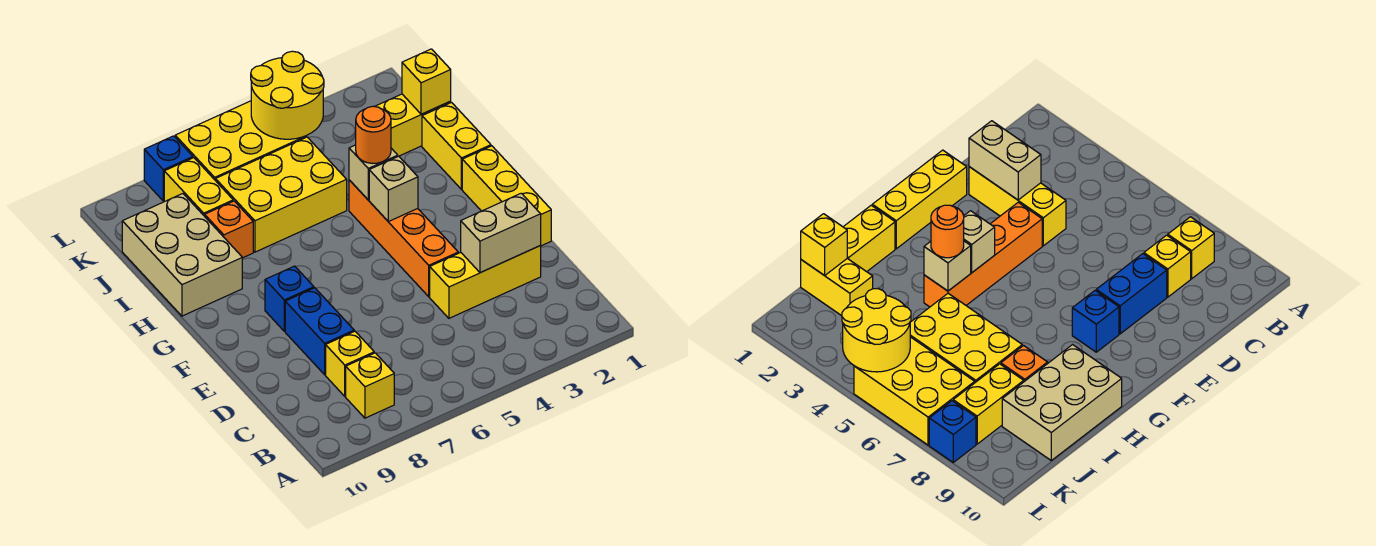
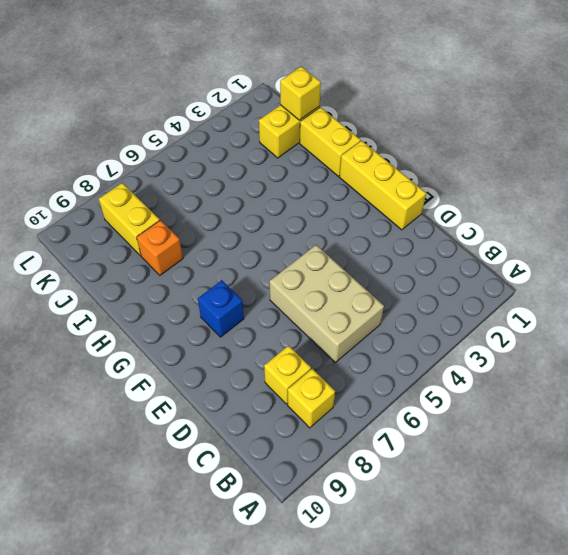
tan brick C5:E6 level 1 -> tan brick H9:J10 level 1
none -> yellow brick D2:D4 level 1
none -> blue brick D8:E8 level 1
none -> orange brick E4:H4 level 1

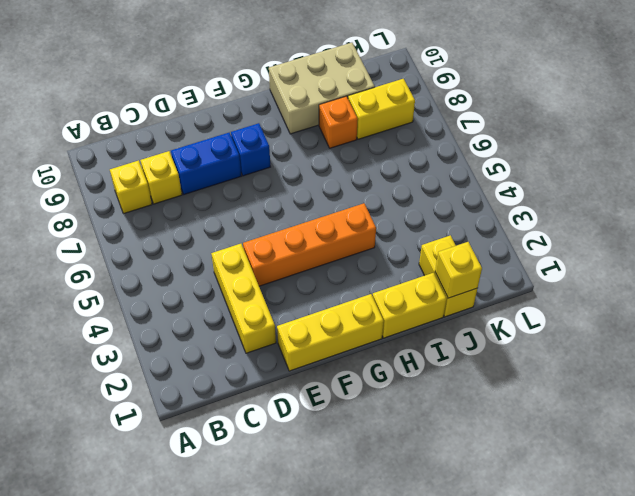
none -> yellow brick I5:J7 level 1
none -> yellow brick K5:L7 level 1
none -> blue brick L8 level 1

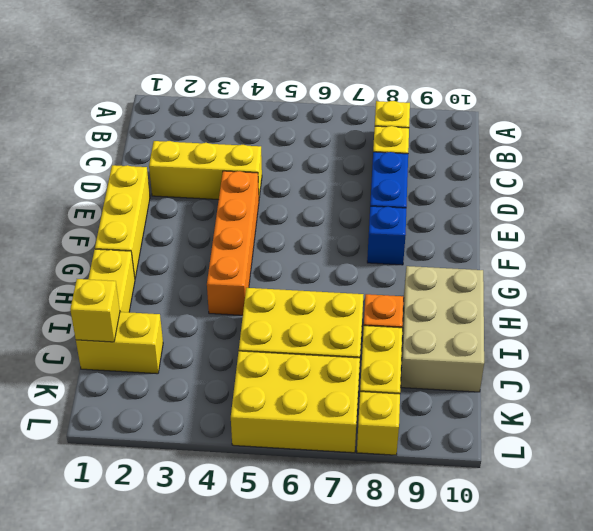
yellow brick L8 level 1 -> blue brick L8 level 1
none -> tan brick D2:D3 level 2
none -> tan brick G4 level 2
none -> tan brick H4 level 2

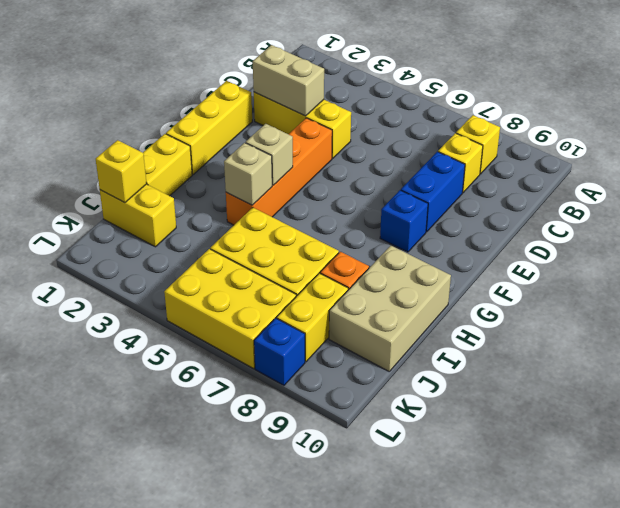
none -> yellow round brick K4:L5 level 2
none -> orange round brick H4 level 3

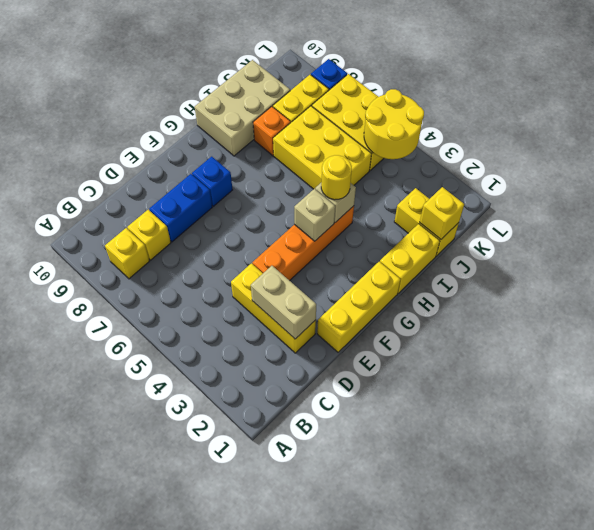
yellow round brick H4 level 3 -> orange round brick H4 level 3

